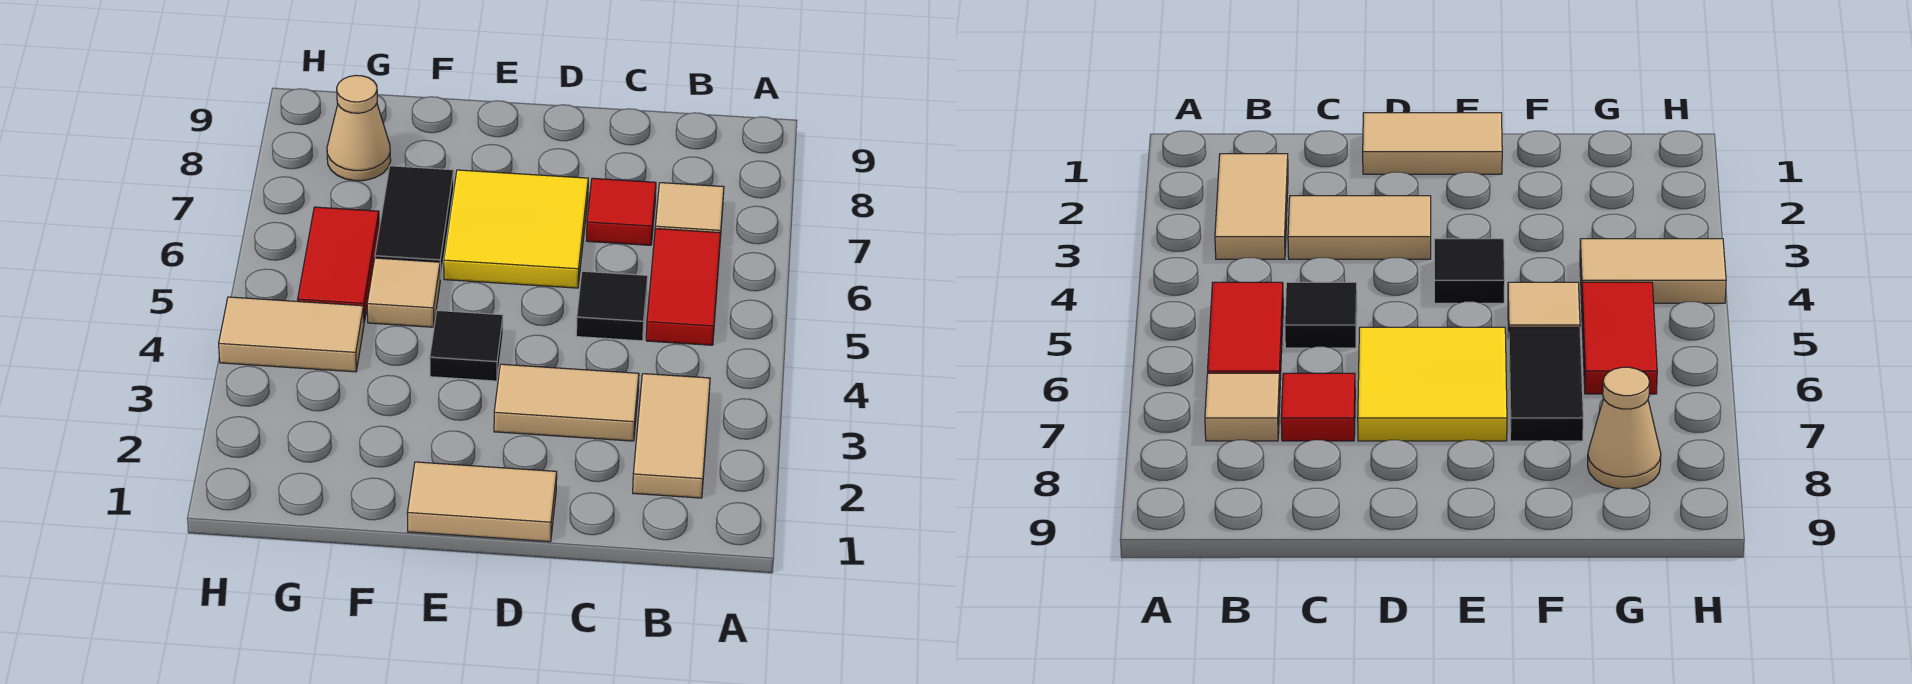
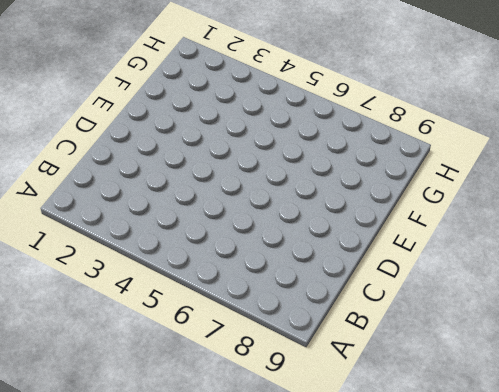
none -> tan tile B2:B3 level 1
none -> red tile B5:B6 level 1
none -> tan tile B7 level 1

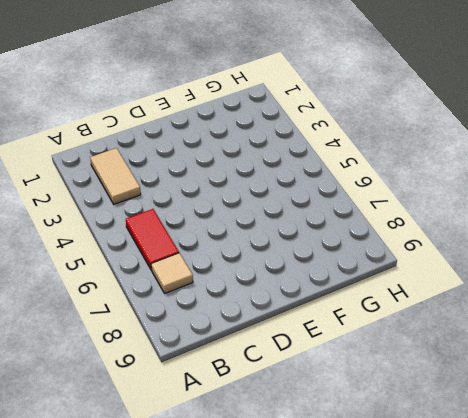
none -> tan tile C3:D3 level 1
none -> black tile C5 level 1
none -> red tile C7 level 1

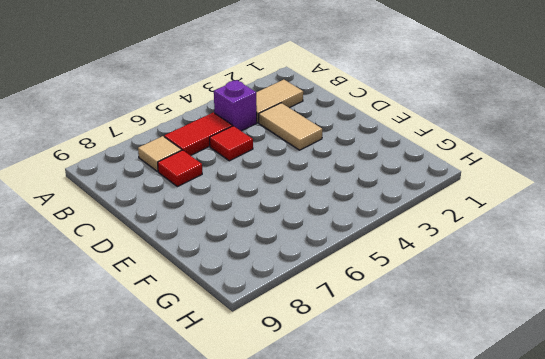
purple brick B4 level 1 -> none
red tile C5 level 1 -> black tile C5 level 1
none -> tan tile D1:E1 level 1
none -> yellow tile D6:E7 level 1
none -> black tile E4 level 1

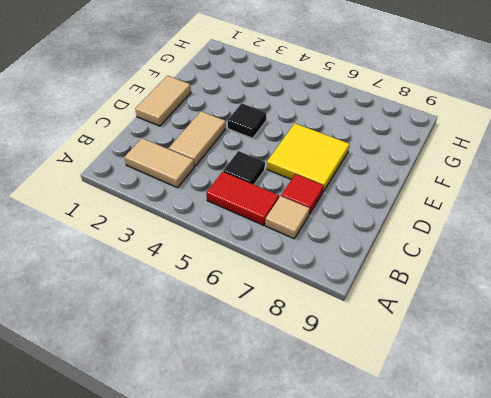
none -> tan tile F5 level 1
none -> black tile F6:F7 level 1
none -> tan tile G4:H4 level 1

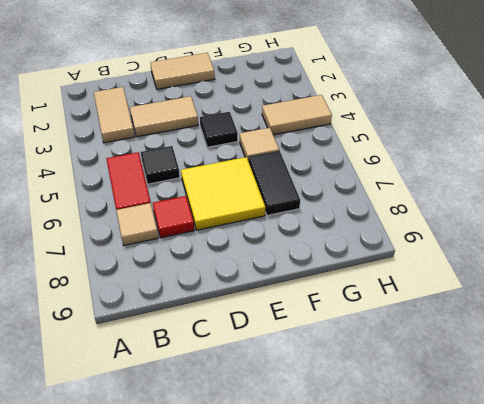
none -> red tile G5:G6 level 1
none -> tan cone G8 level 1

